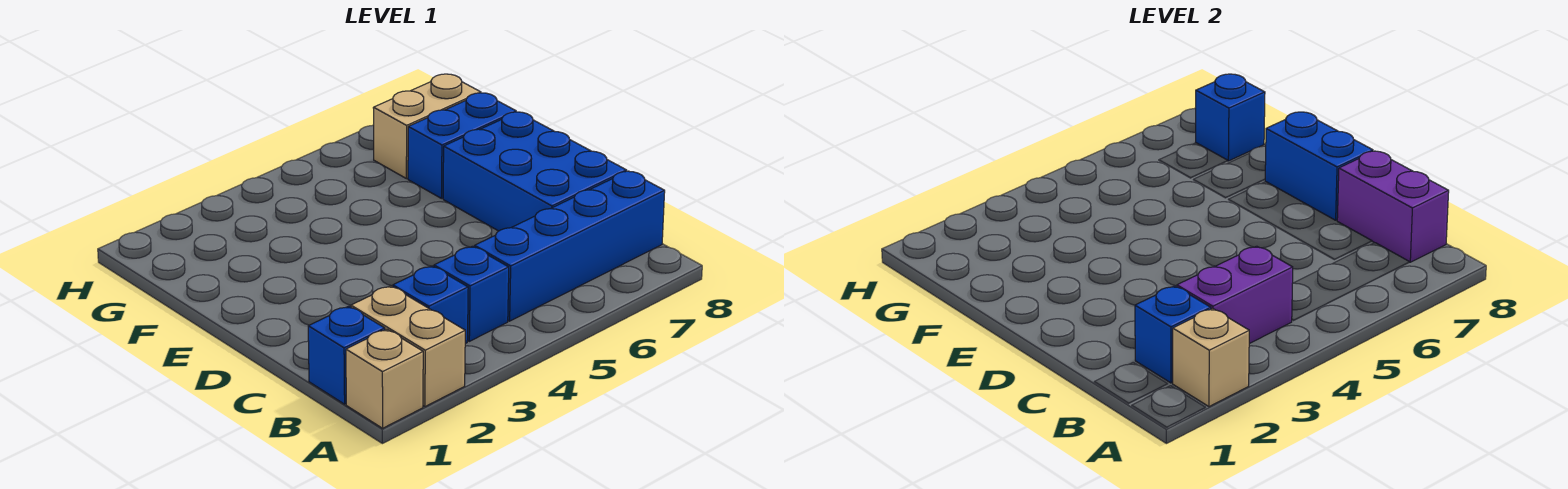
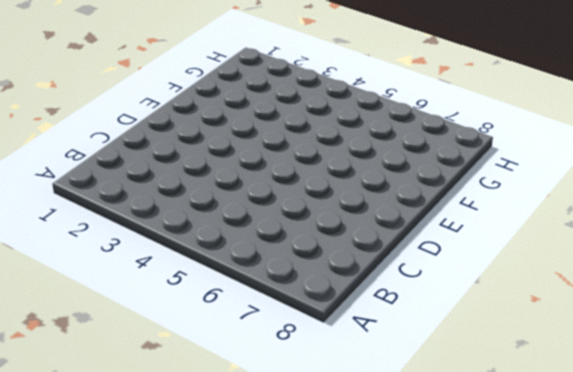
none -> tan brick A1 level 1
none -> tan brick A2:B2 level 1
none -> blue brick B1 level 1

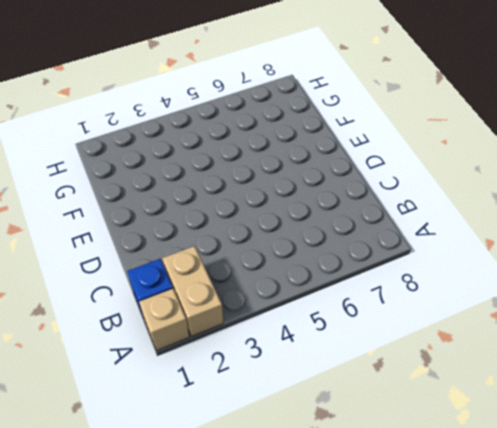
none -> blue brick B3 level 1
none -> blue brick B4 level 1
none -> blue brick B5:B8 level 1

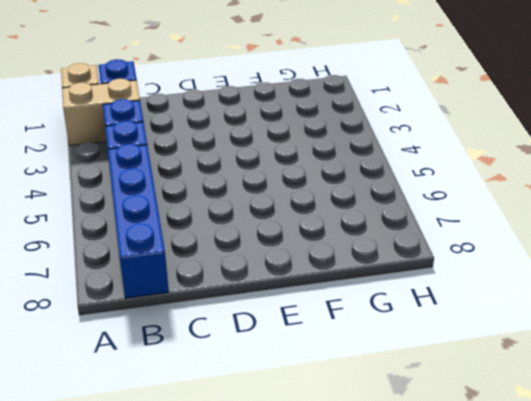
none -> blue brick C7:E8 level 1
none -> blue brick F7:F8 level 1
none -> tan brick G7:G8 level 1

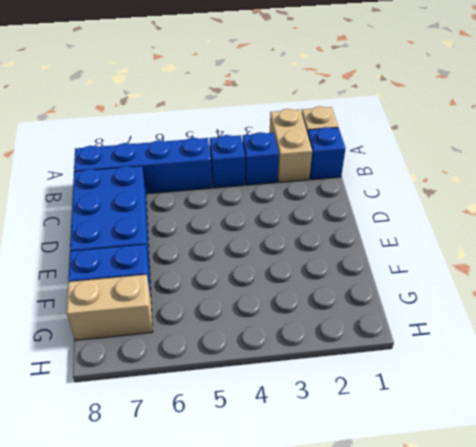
none -> tan brick A2 level 2
none -> blue brick B2 level 2
none -> purple brick B3:B4 level 2

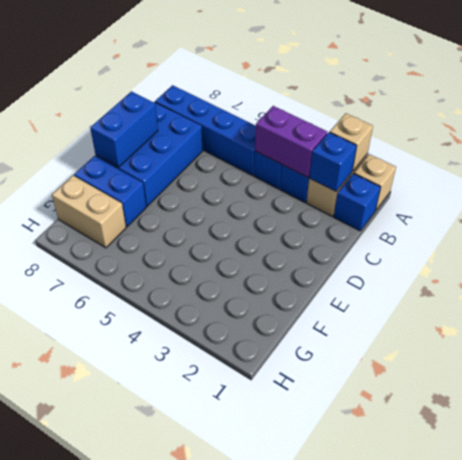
none -> purple brick B8:C8 level 2
none -> blue brick G8 level 2

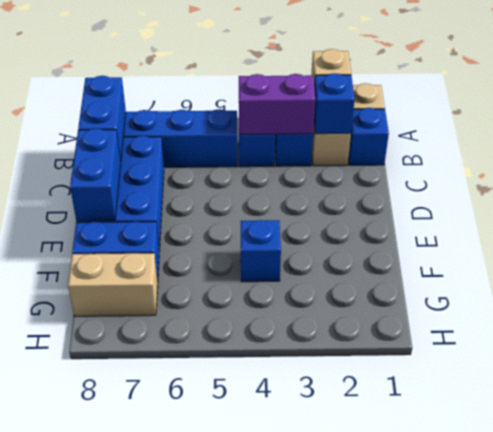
blue brick B8:C8 level 2 -> purple brick B8:C8 level 2
blue brick F4 level 1 -> blue brick G8 level 2

